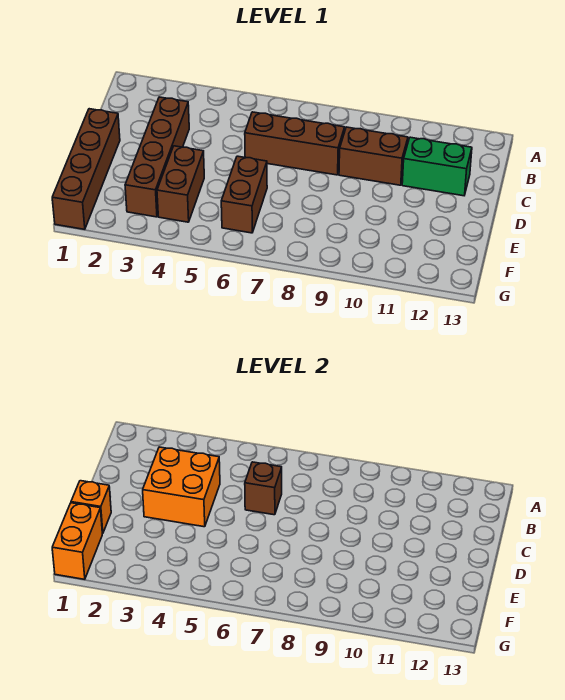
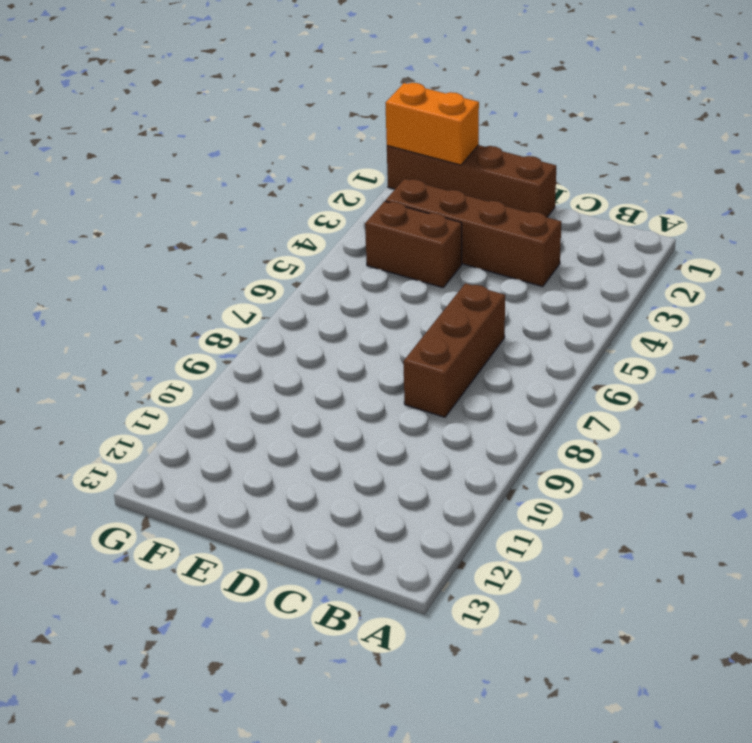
none -> brown brick C9:C10 level 1
none -> green brick C11:C12 level 1

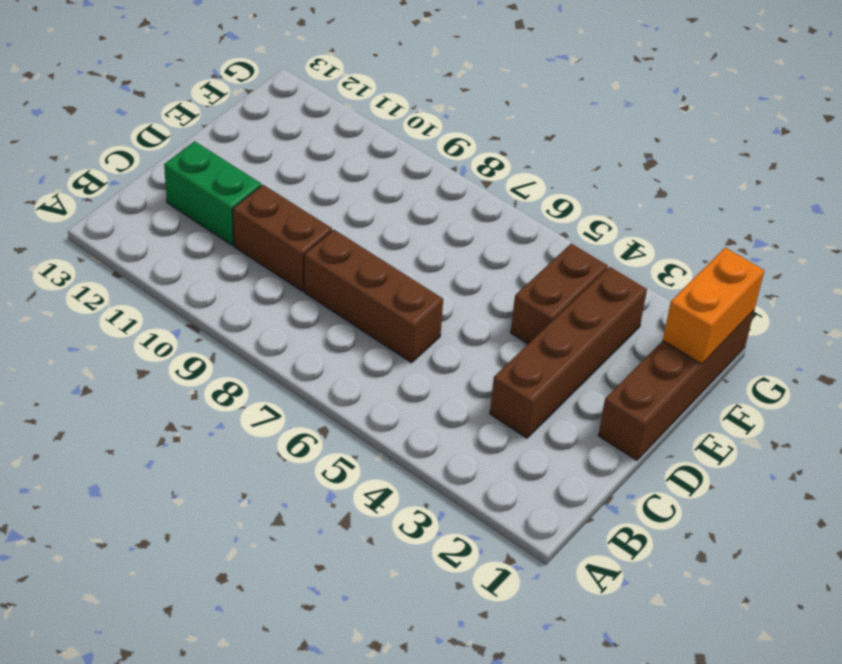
none -> brown brick E6:F6 level 1
none -> orange brick C3:D4 level 2

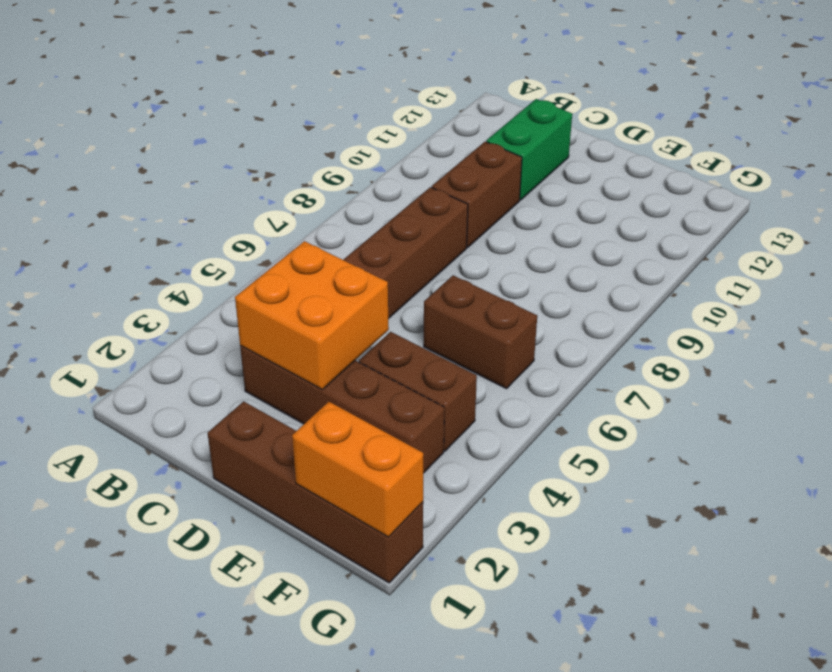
none -> brown brick C6 level 2
none -> orange brick E1 level 2

